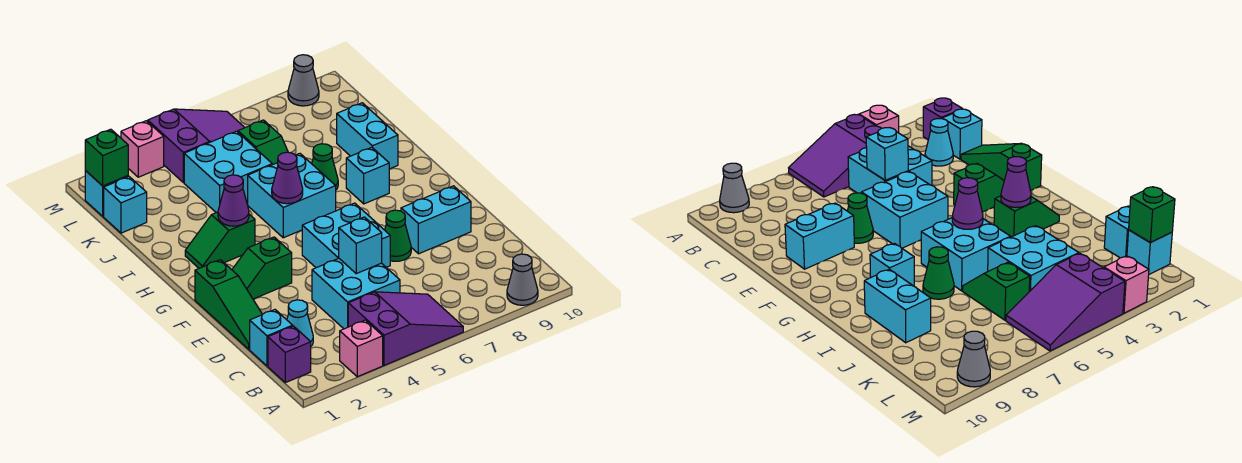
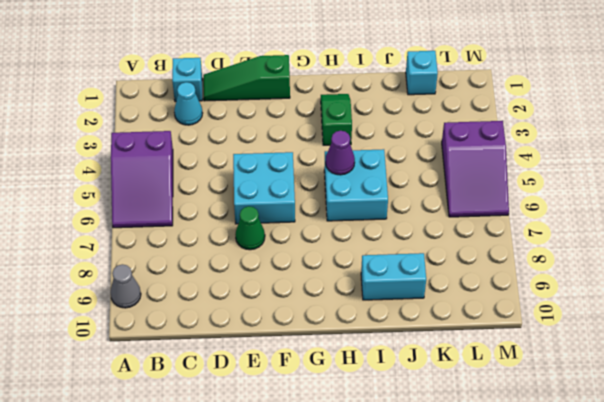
none -> pink brick A3 level 1
none -> purple brick B1 level 1
none -> cyan brick C4:D5 level 1

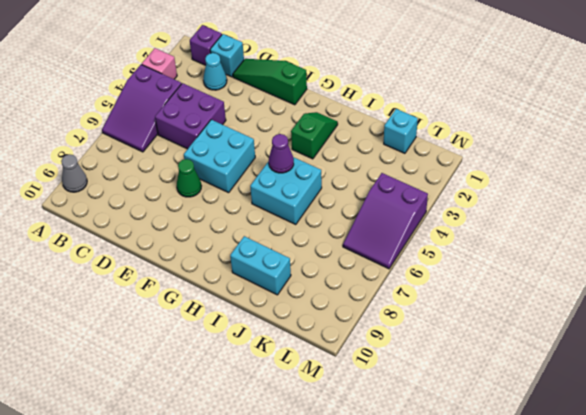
purple brick C4:D5 level 1 -> cyan brick C4:D5 level 1
none -> cyan brick E8:E9 level 1
none -> green slope F2:F3 level 1 top 3
none -> cyan brick H8 level 1

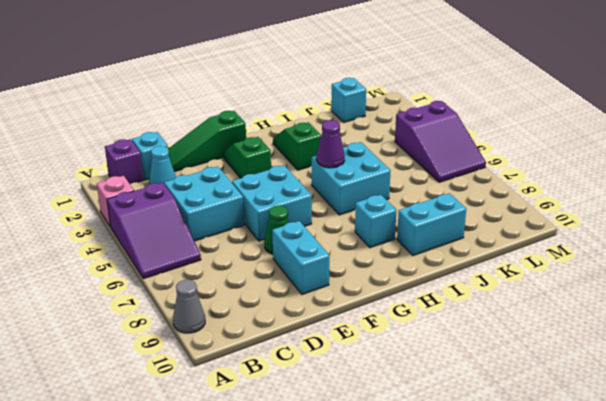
none -> green cone I7 level 1
none -> cyan brick J4:K5 level 1
none -> green slope J6:K6 level 1 top K

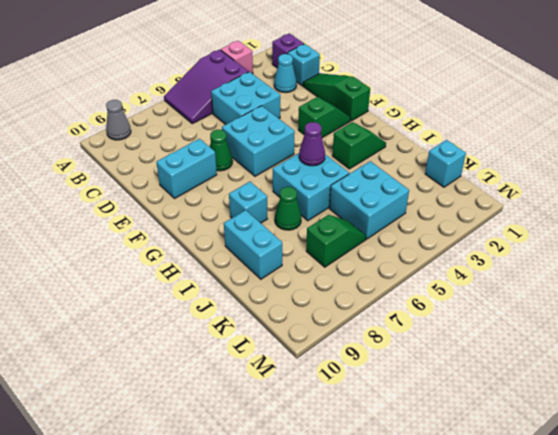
green slope K6:K7 level 1 top 7 -> green slope J6:K6 level 1 top K
none -> cyan brick L1 level 1
none -> purple slope L4:M6 level 1 top 4
none -> pink brick M3 level 1

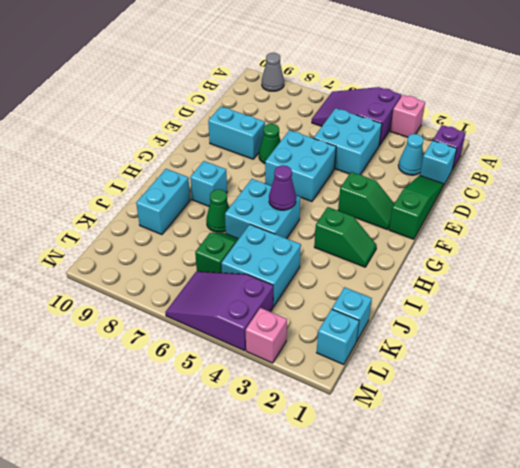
none -> grey cone M9 level 1
none -> cyan brick D5 level 2
none -> purple cone H3 level 2

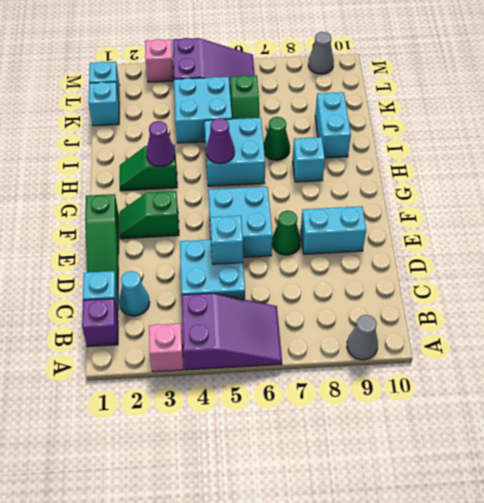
none -> green brick L1 level 2

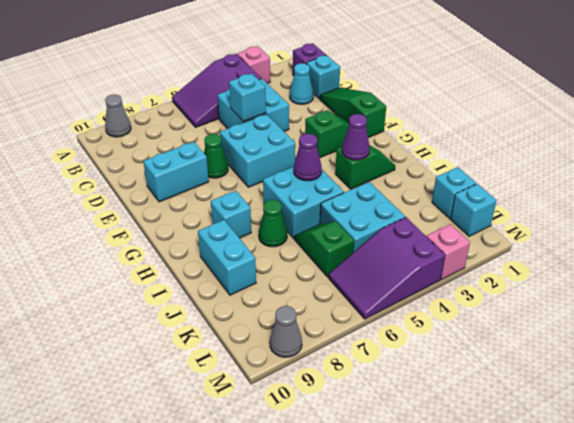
none -> green brick L1 level 2

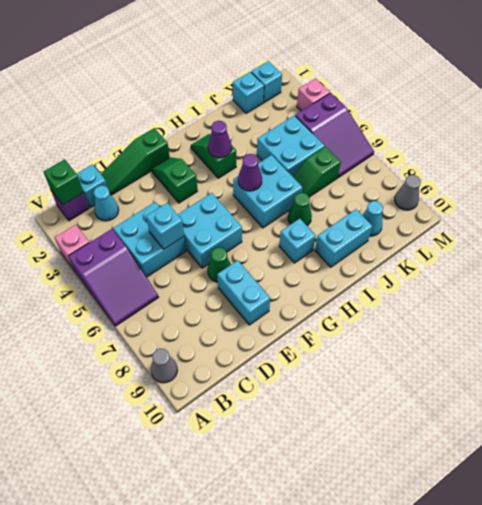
green brick B1 level 2 -> green brick L1 level 2
cyan cone K9 level 1 -> none

